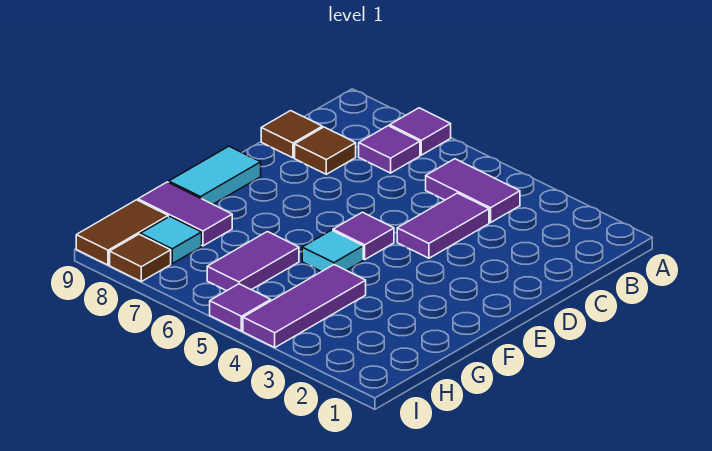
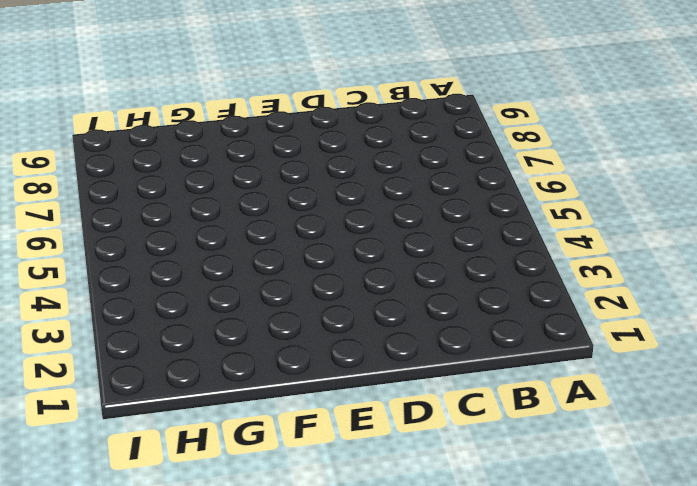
none -> purple tile A7 level 1
none -> purple tile B4:B5 level 1
none -> purple tile B7 level 1

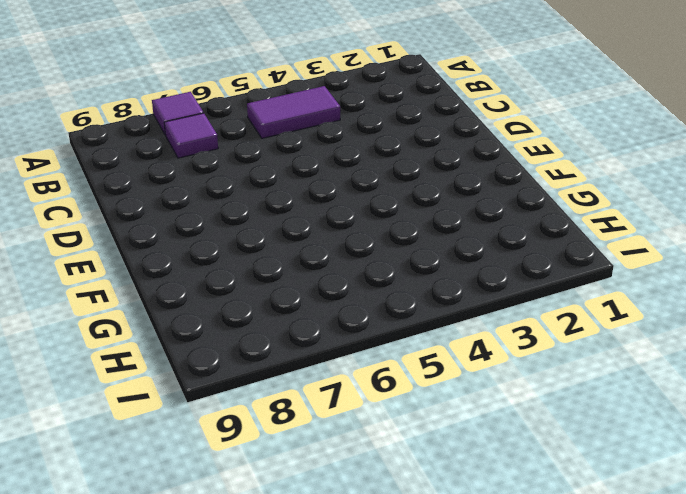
none -> purple tile C4:D4 level 1
none -> brown tile C8 level 1
none -> brown tile C9 level 1

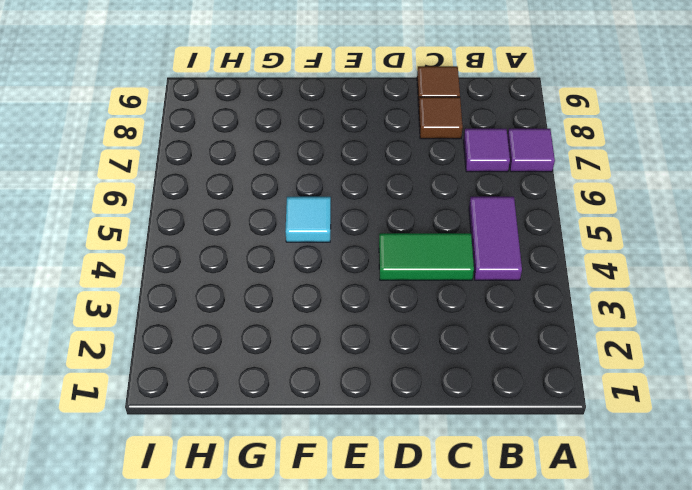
green tile C4:D4 level 1 -> purple tile C4:D4 level 1
none -> purple tile E5 level 1
none -> cyan tile E9:F9 level 1
none -> purple tile G4:I4 level 1

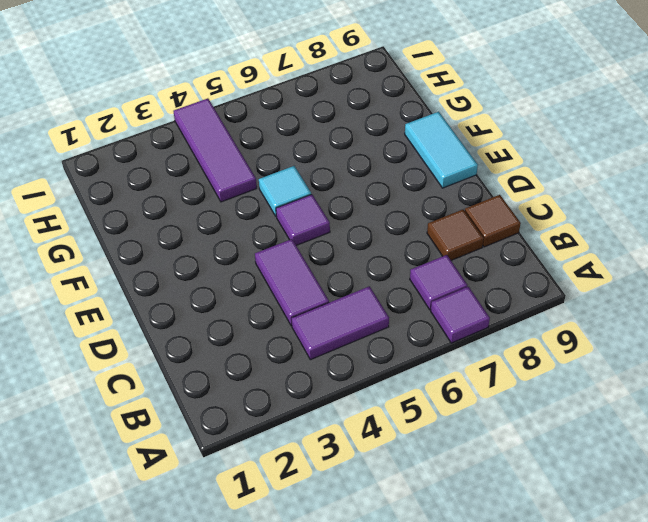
none -> purple tile G6:H6 level 1
none -> purple tile G8:G9 level 1
none -> cyan tile H8 level 1

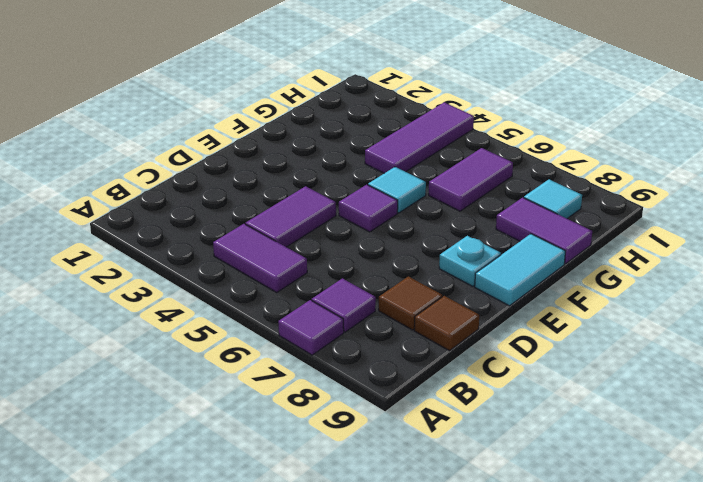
cyan plate E8 level 1 -> none
none -> brown tile H9:I9 level 1
none -> purple tile I5 level 1
none -> brown tile I8 level 1

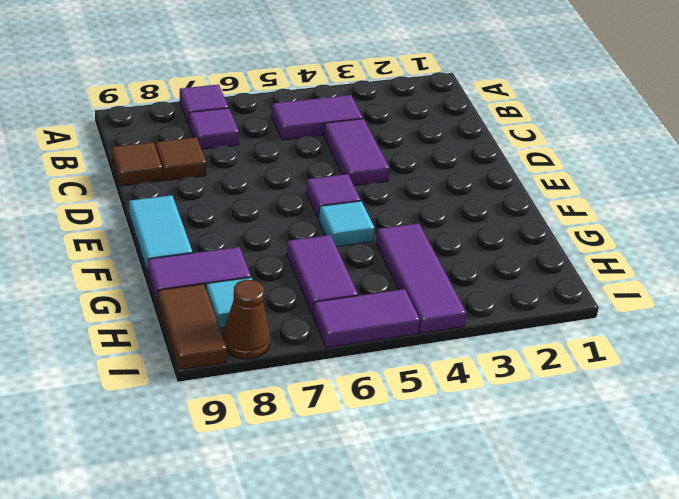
purple tile I5:I6 level 1 -> purple tile I5 level 1
brown cone I8 level 1 -> brown tile I8 level 1

